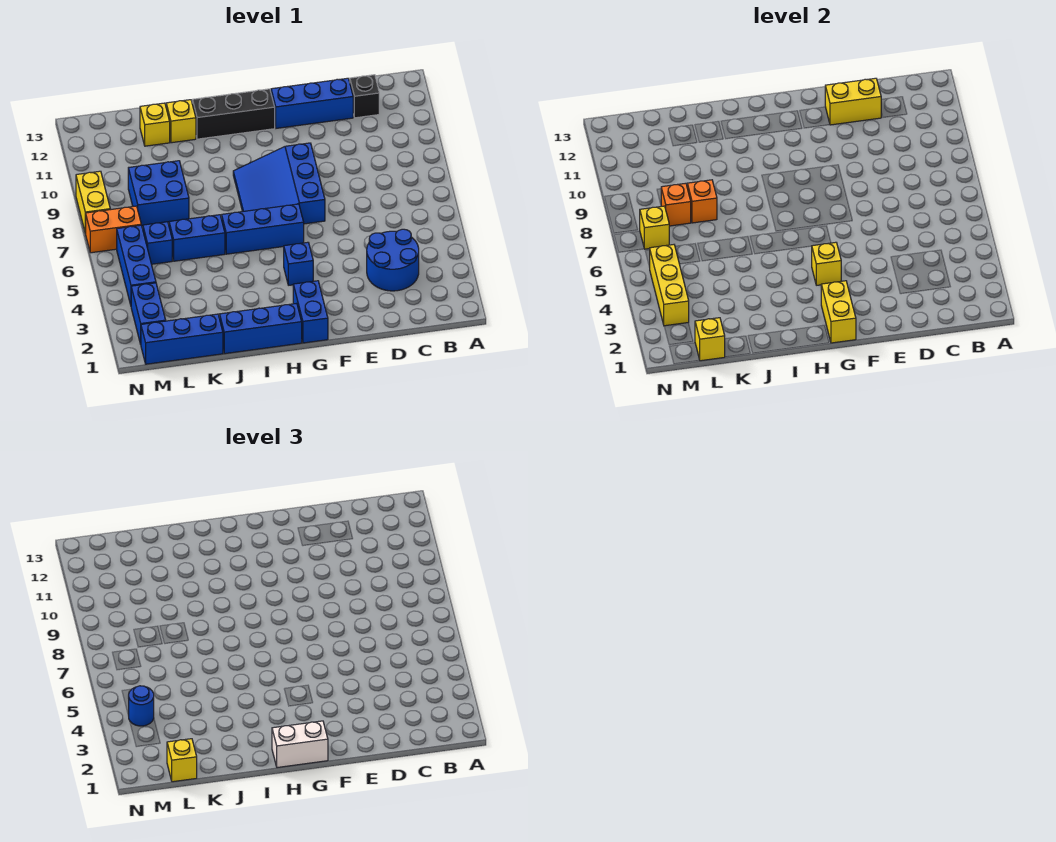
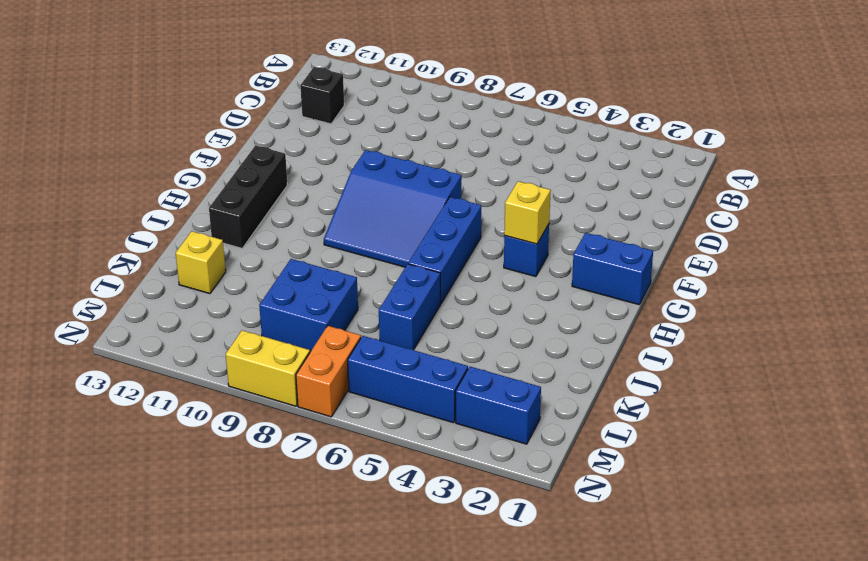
none -> blue round brick C3:D4 level 1
none -> blue brick D12:F12 level 1
none -> blue brick H1:J1 level 1
none -> yellow brick J12 level 1

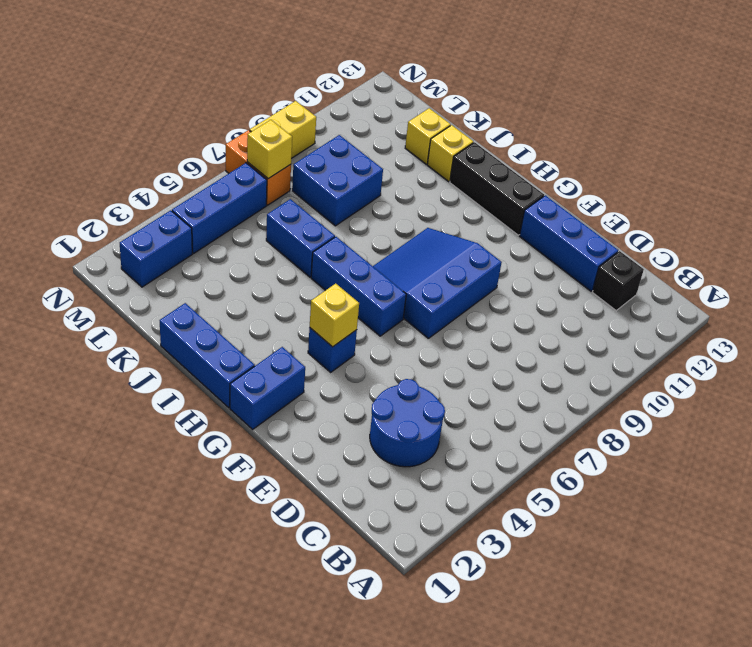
none -> blue brick K1:M1 level 1
none -> blue brick L6 level 1
none -> yellow brick D12:E12 level 2
none -> yellow brick G1:G2 level 2

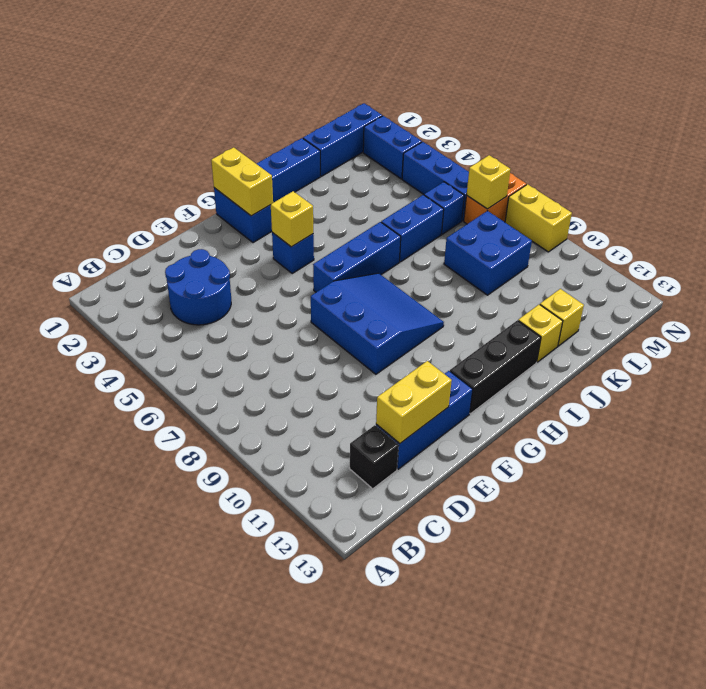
none -> orange brick K8 level 2
none -> yellow brick L1 level 2
none -> orange brick L8 level 2
none -> yellow brick M3:M5 level 2

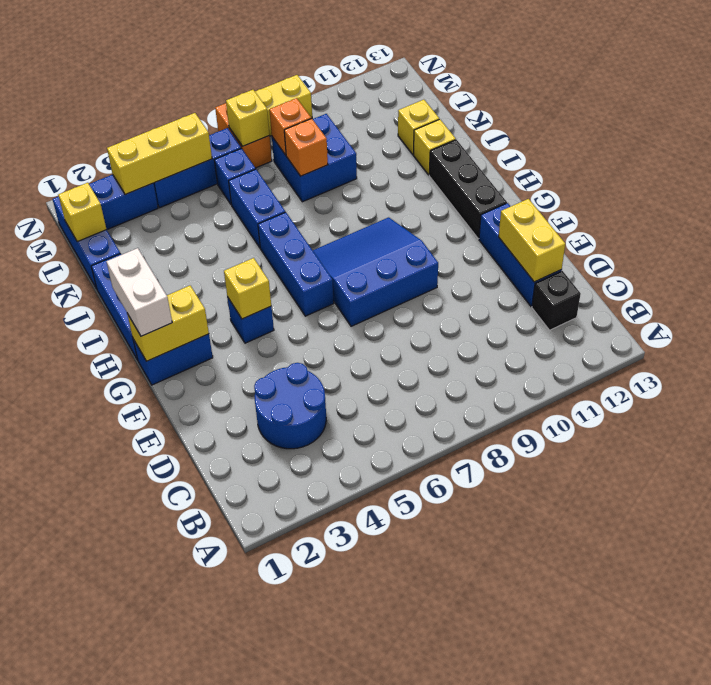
none -> yellow brick L1 level 3
none -> blue round brick M4 level 3

